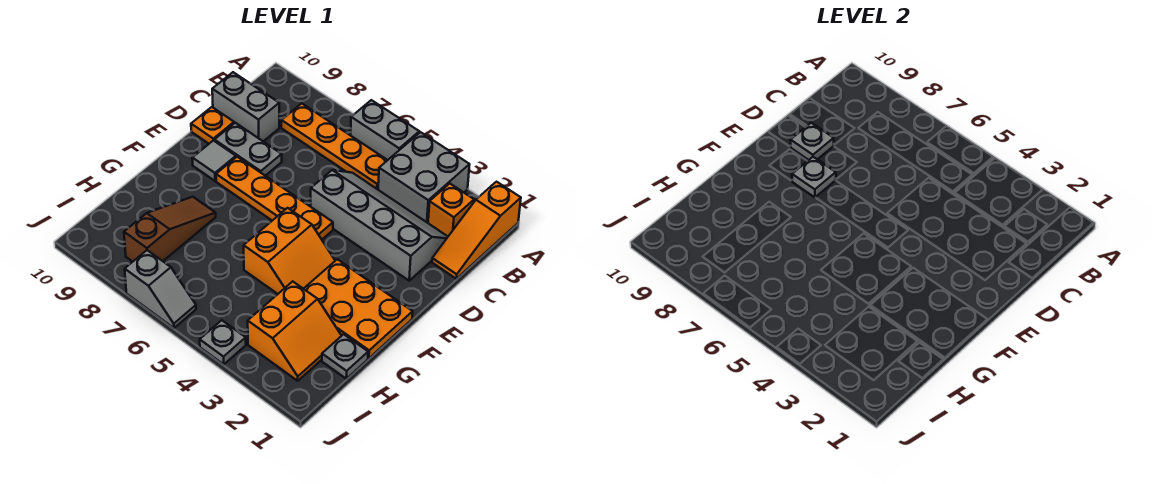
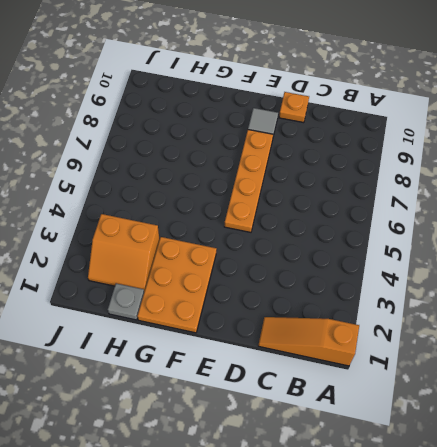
none -> grey brick A3:B4 level 1
none -> grey brick A5:A6 level 1
none -> orange brick B2 level 1

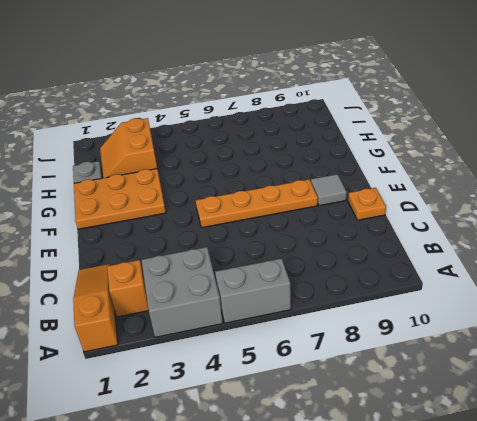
none -> orange plate B5:B8 level 1
none -> grey slope C2:D5 level 1 top D
none -> grey brick C9:C10 level 1

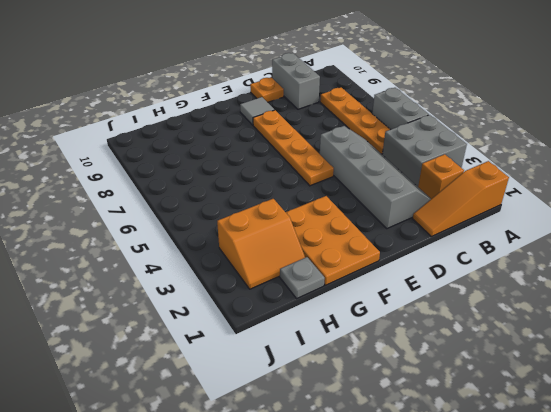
none -> grey plate D8:D9 level 1
none -> orange slope F4:G5 level 1 top 5
none -> brown slope G8:I8 level 1 top I

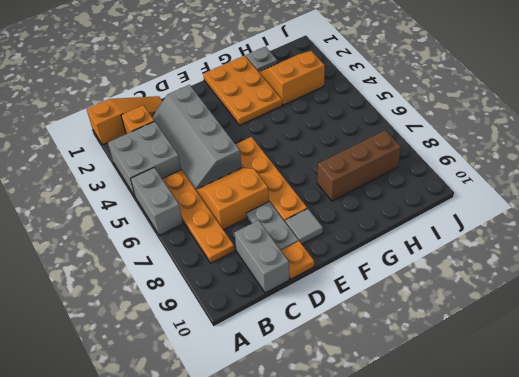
orange slope C6:D7 level 1 top 7 -> orange slope F4:G5 level 1 top 5
brown brick G8:I8 level 1 -> brown slope G8:I8 level 1 top I
none -> grey plate J4 level 1
none -> grey slope J6:J7 level 1 top 7
none -> grey plate D9 level 2

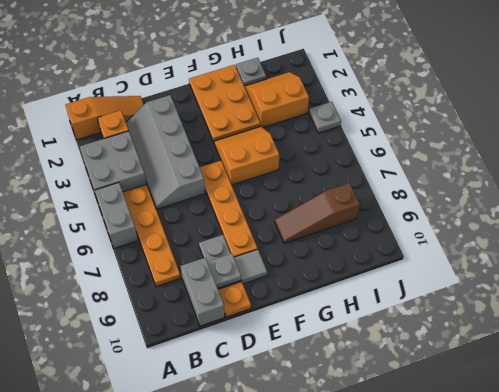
none -> grey slope J6:J7 level 1 top 7
none -> grey plate E8 level 2

